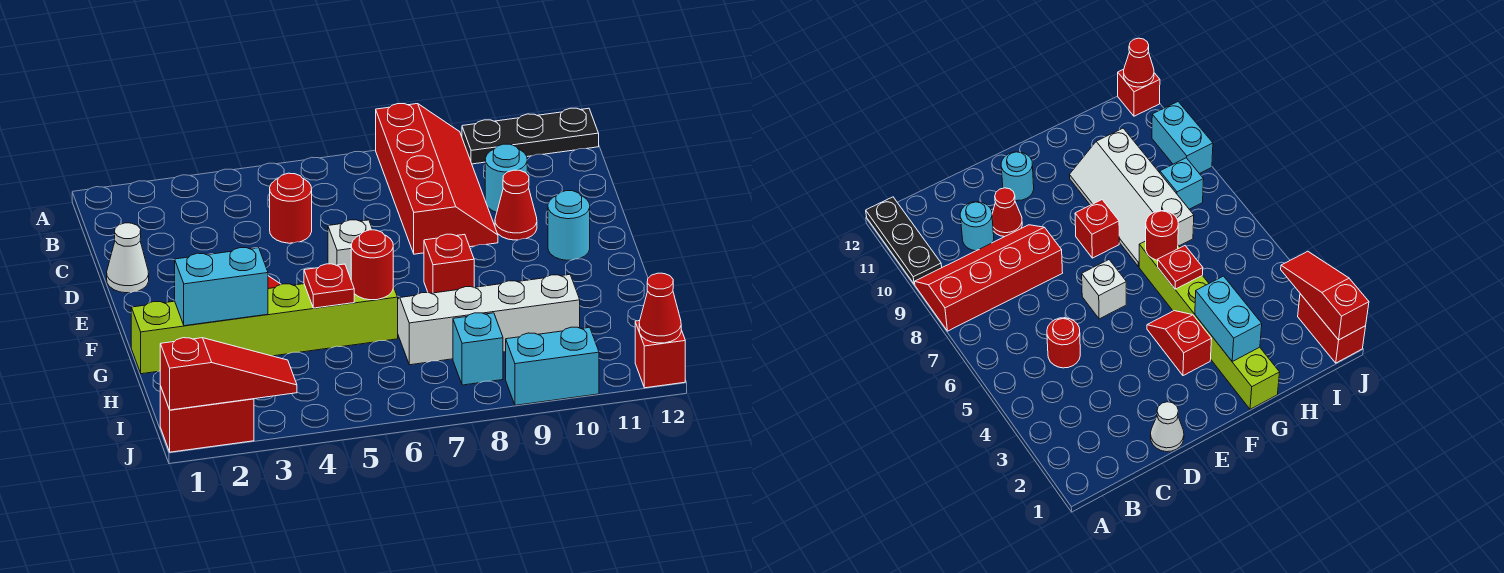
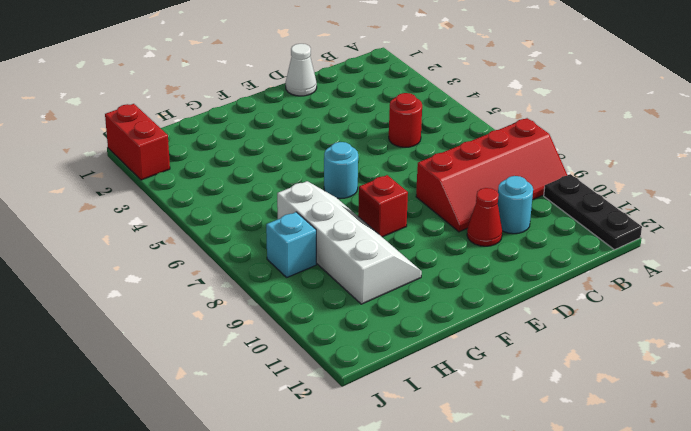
cyan round brick F6 level 1 -> cyan round brick E11 level 1
none -> white brick E6 level 1
none -> red slope F3:F4 level 1 top 3
none -> lime brick G1:G6 level 1

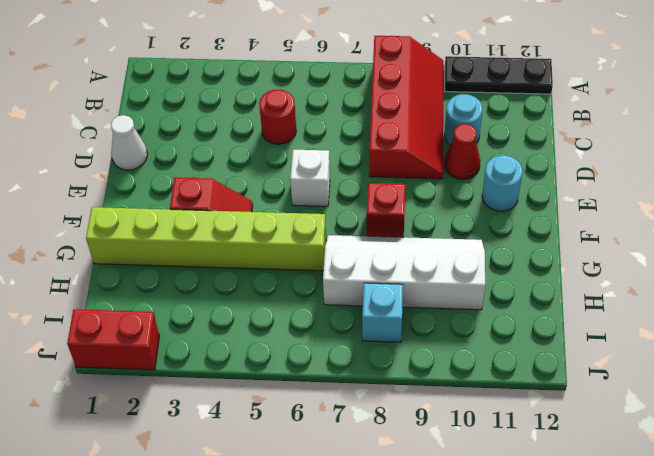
none -> cyan brick J9:J10 level 1
none -> red brick J12 level 1
none -> cyan brick G2:G3 level 2

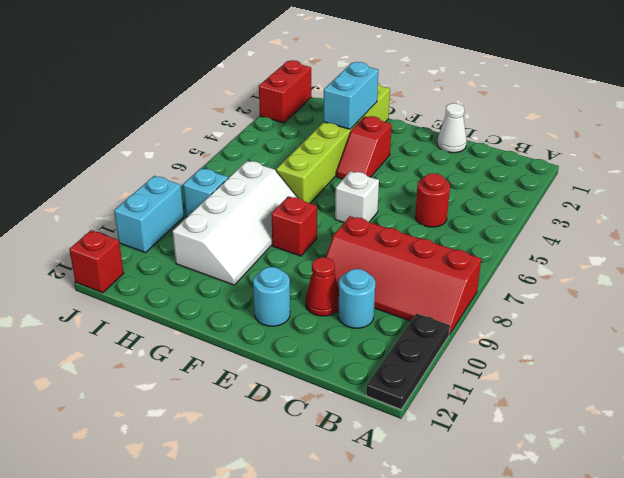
none -> red plate G5 level 2
none -> red round brick G6 level 2
none -> red slope J1:J3 level 2 top 1

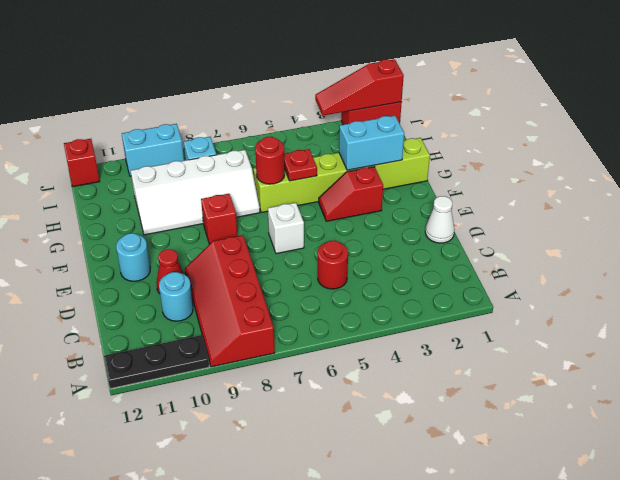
none -> red cone J12 level 2

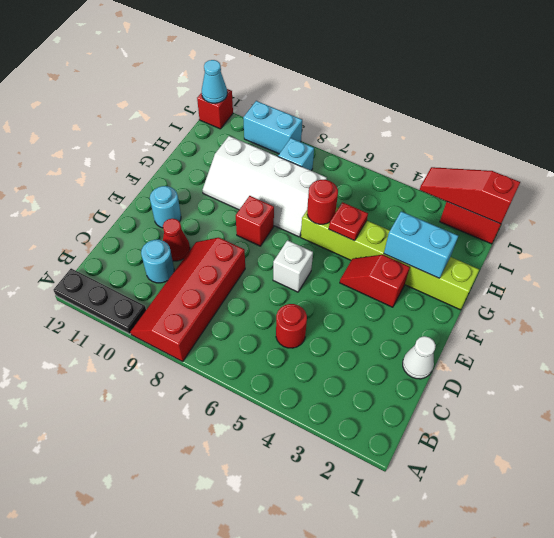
cyan cone J12 level 2 -> red cone J12 level 2

